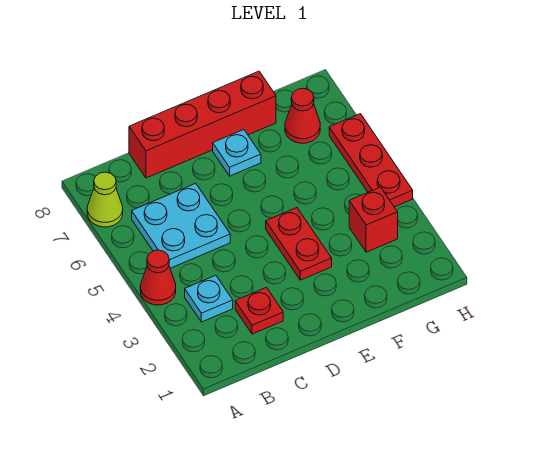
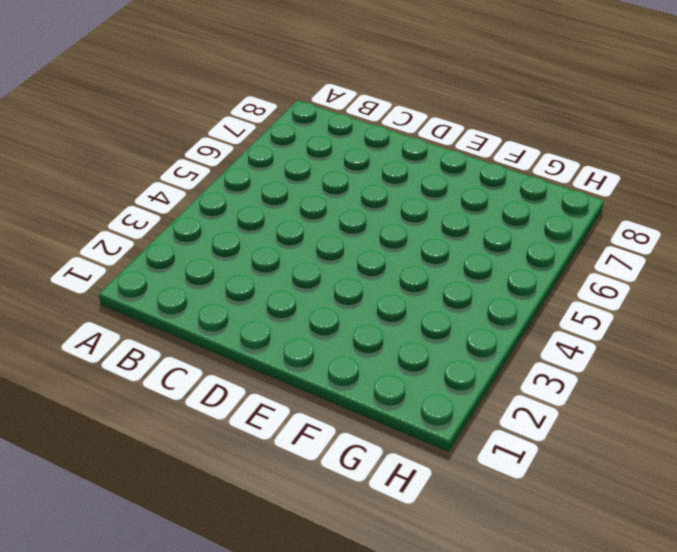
none -> red cone A4 level 1
none -> lime cone A7 level 1

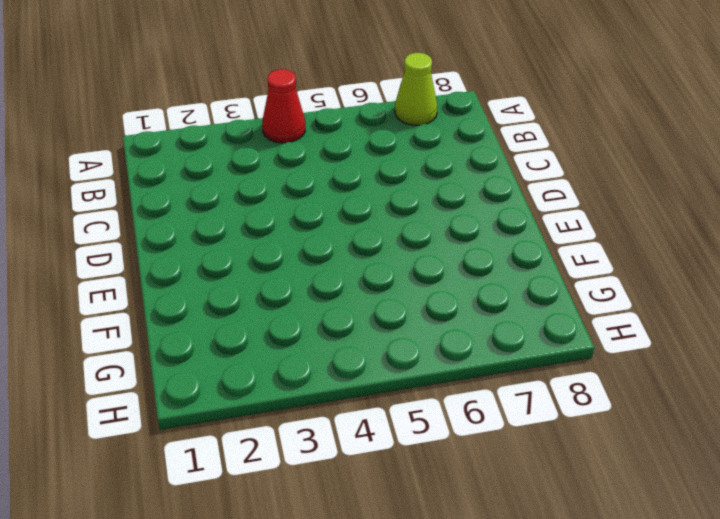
none -> cyan plate B3 level 1
none -> cyan plate B5:C6 level 1

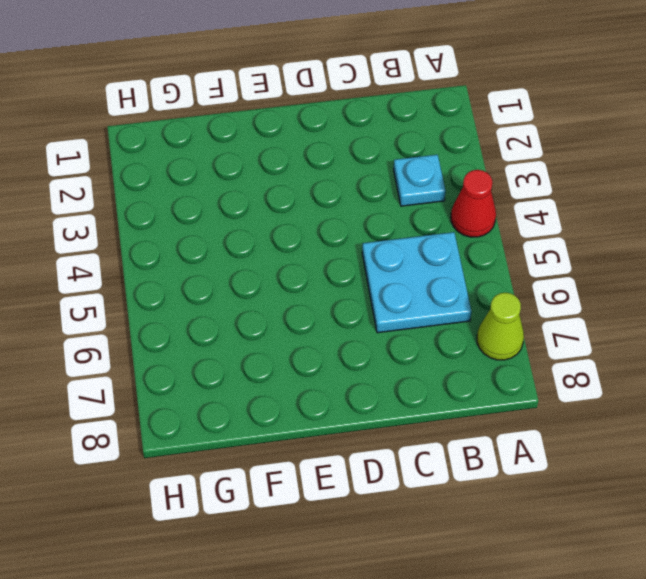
none -> red plate C2 level 1
none -> red brick C8:F8 level 1

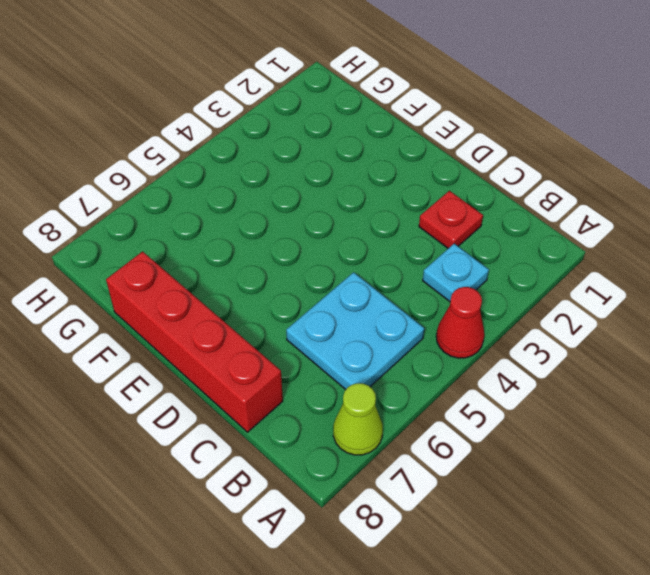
none -> red plate E3:E4 level 1
none -> cyan plate E7 level 1

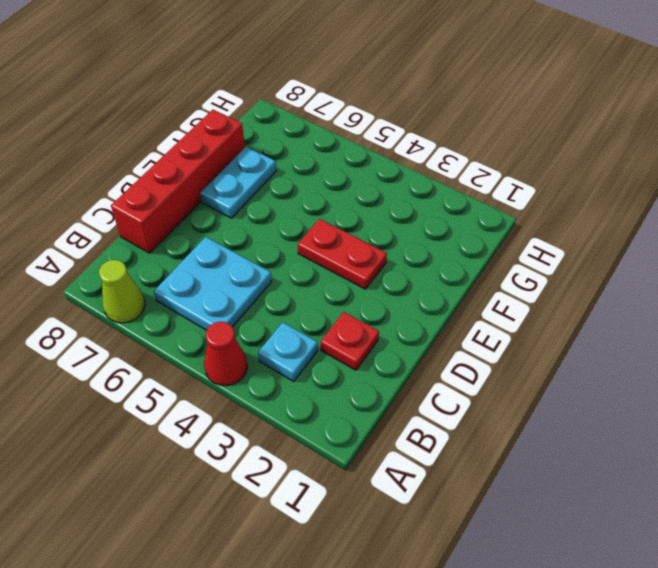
cyan plate E7:F7 level 1 -> cyan plate E7 level 1
none -> red brick G3 level 1
none -> red cone G7 level 1

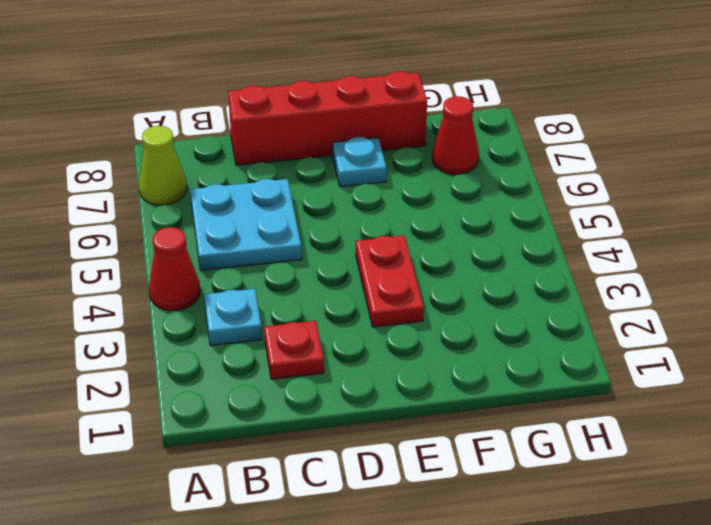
none -> red brick G3 level 1
none -> red plate H4:H6 level 1

